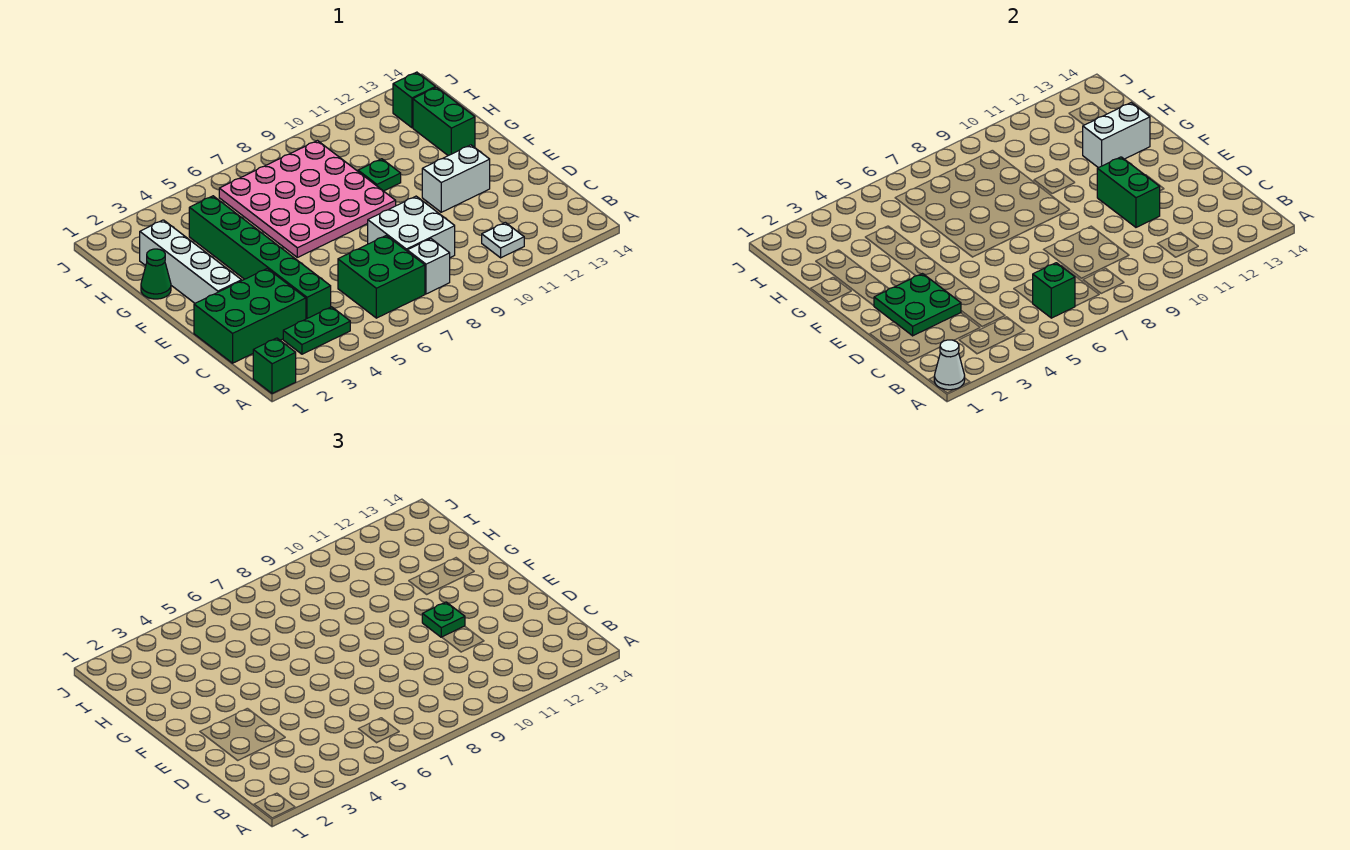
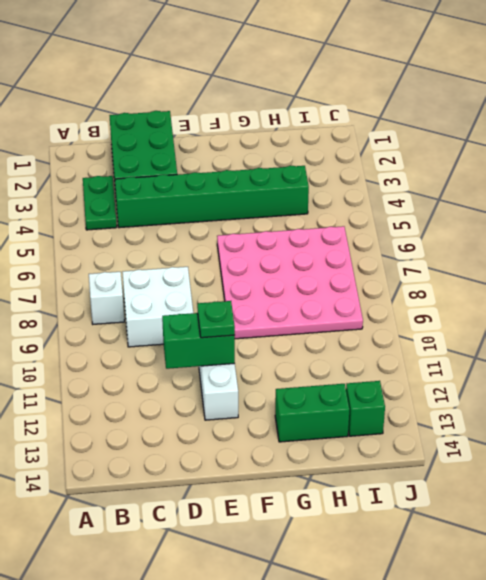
none -> green brick A1 level 1
none -> green brick B6:C7 level 1
none -> white plate B11 level 1

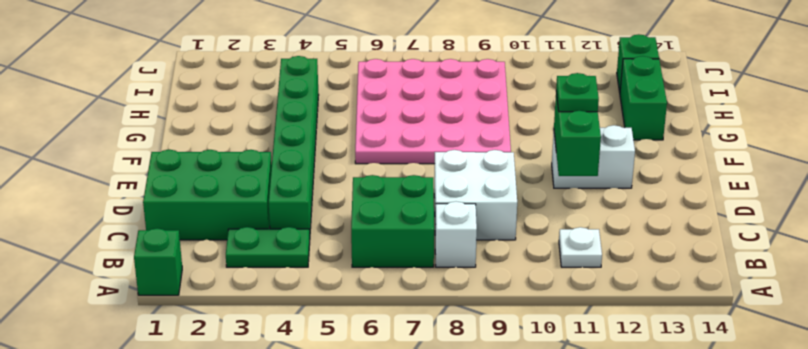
none -> white brick E2:H2 level 1
none -> green cone G1 level 1
none -> green plate G10 level 1

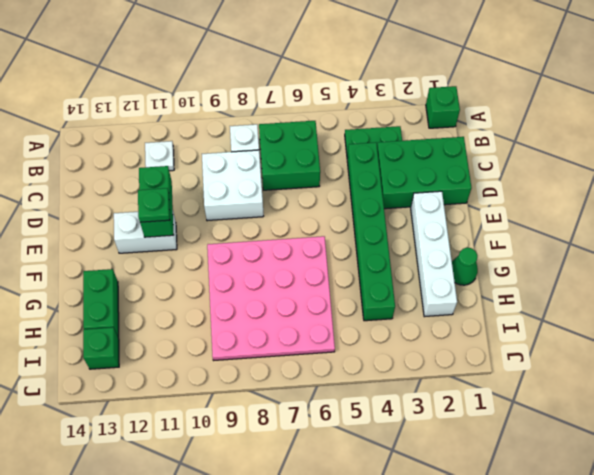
none -> green plate G10 level 1
none -> white cone A1 level 2
none -> green brick B6 level 2

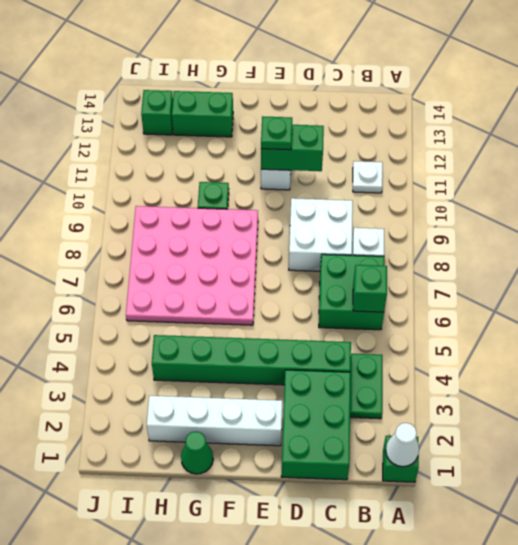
none -> green plate D2:E3 level 2
none -> white brick G12:G13 level 2

